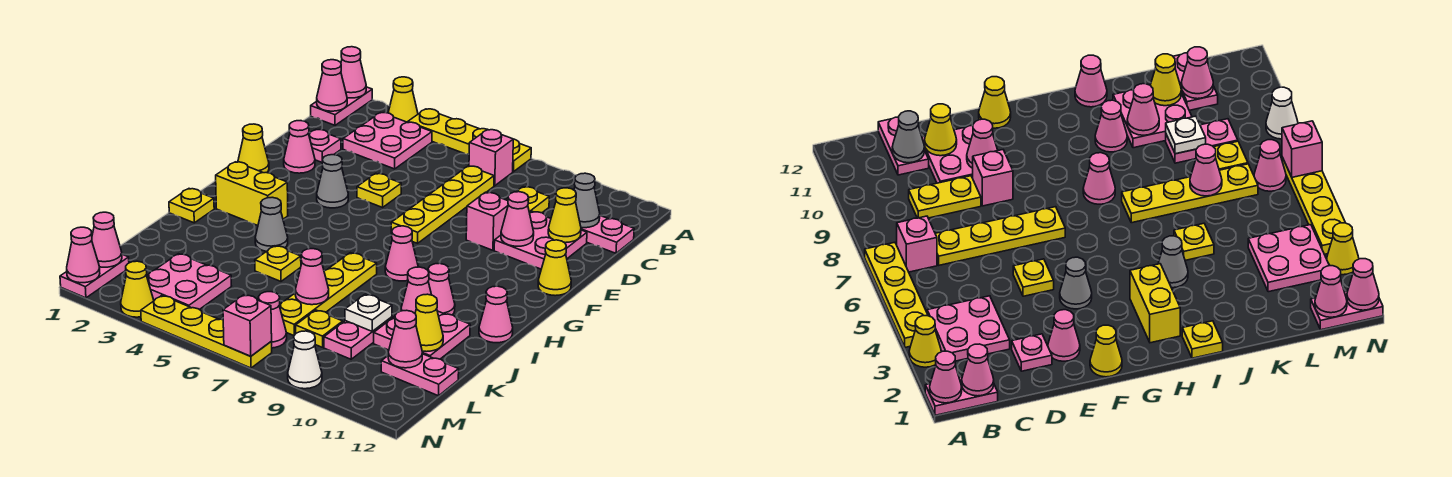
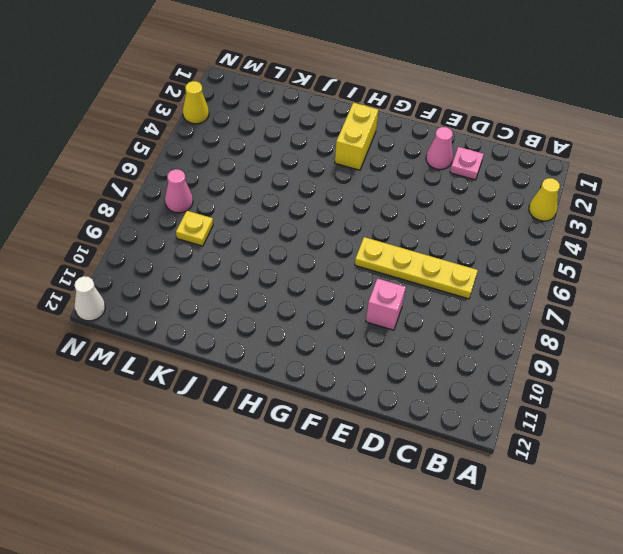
white cone N12 level 1 -> white cone N9 level 1
none -> pink plate A1:B1 level 1
none -> yellow plate A4:A7 level 1
none -> pink plate B3:C4 level 1
none -> pink brick B7 level 1

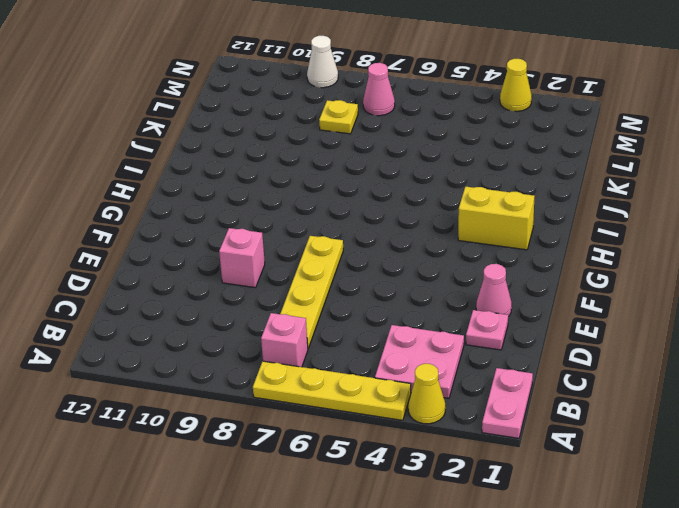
none -> yellow plate C9:D9 level 1
none -> pink plate C11:C12 level 1
none -> pink plate D10:E11 level 1
none -> yellow plate E5 level 1

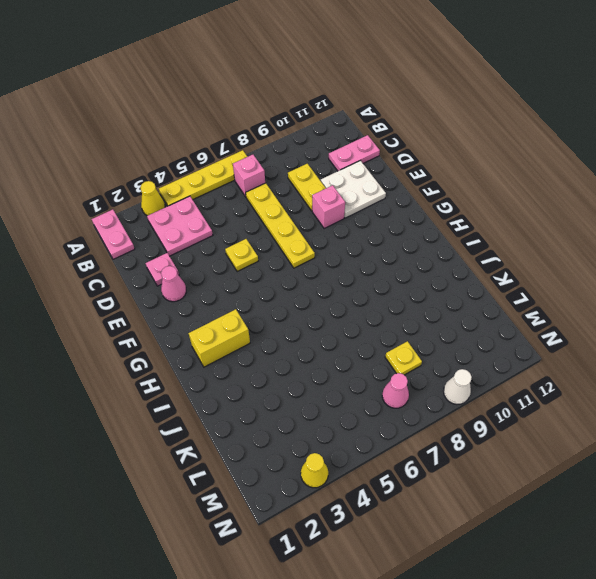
white plate D10:E11 level 1 -> pink plate D10:E11 level 1
none -> yellow cone F1 level 1
none -> grey cone F4 level 1
none -> yellow cone F12 level 1
none -> pink cone H8 level 1

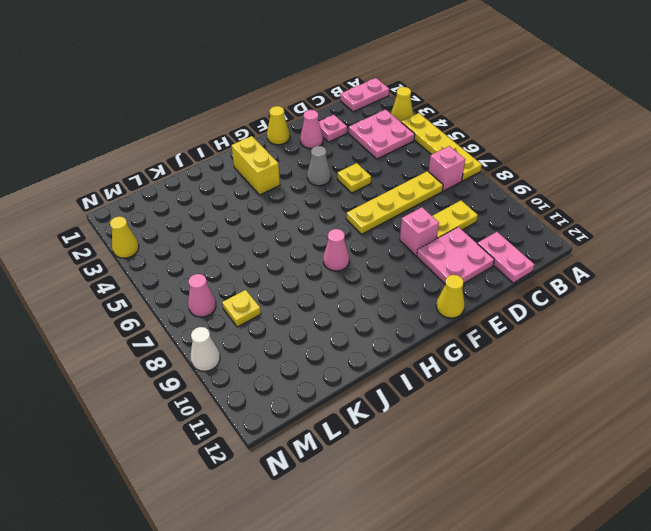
none -> yellow plate I1 level 1
none -> grey cone I4 level 1
none -> yellow plate I7:L7 level 1
none -> pink cone I10 level 1

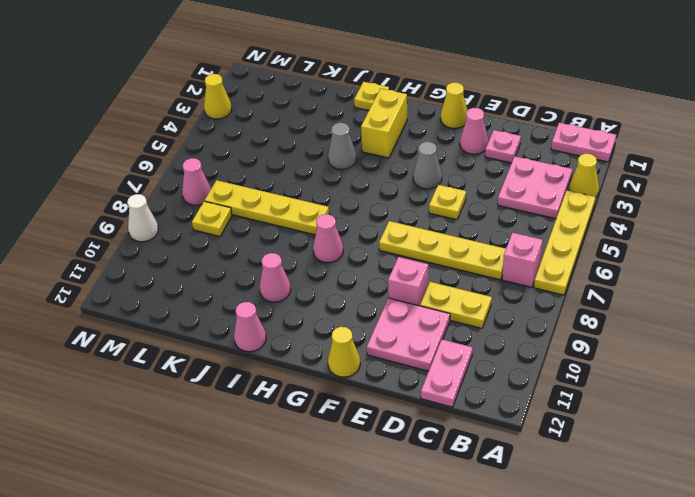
none -> yellow plate J5 level 1
none -> pink plate J10:K11 level 1
none -> pink plate K9:L9 level 1
none -> pink plate L3:M4 level 1

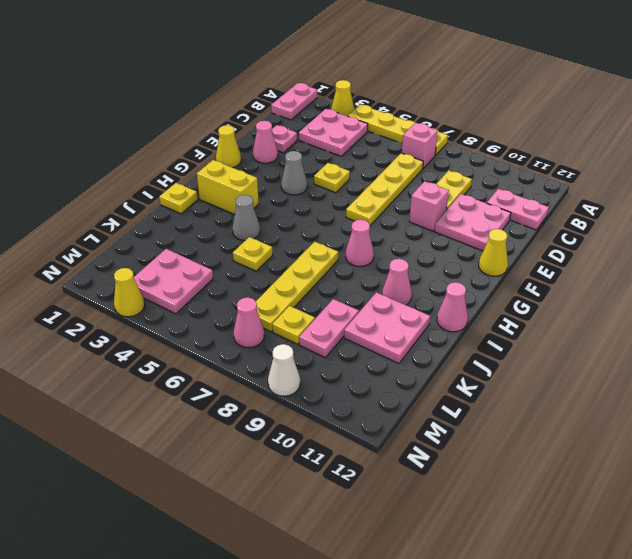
none -> pink plate L11:L12 level 1
none -> pink plate M1:N1 level 1
none -> yellow plate N4:N7 level 1
none -> pink cone A1 level 2

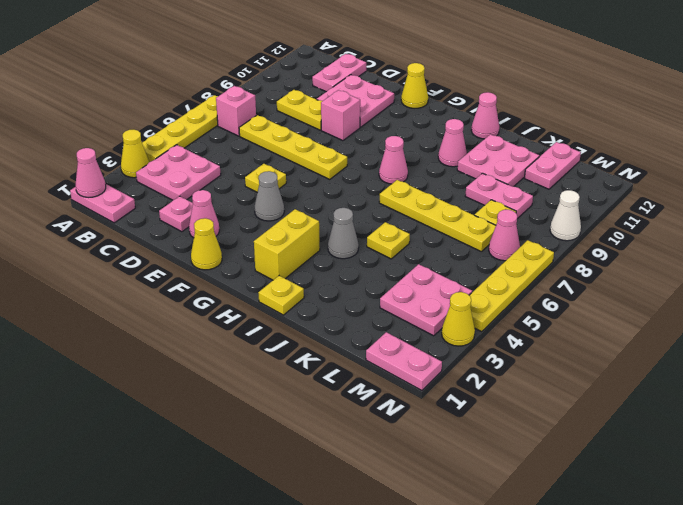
none -> pink cone B1 level 2
none -> grey cone C11 level 2
none -> yellow cone D11 level 2
none -> pink cone E10 level 2

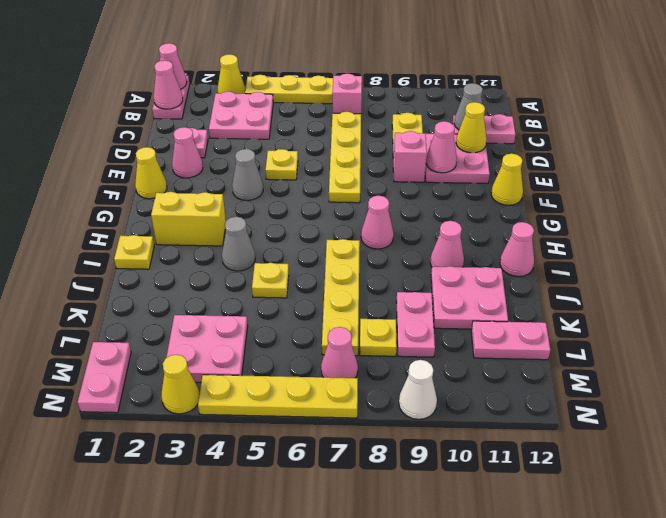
none -> pink cone J10 level 2
none -> pink cone K7 level 2
none -> white plate K9 level 2
none -> yellow cone K11 level 2

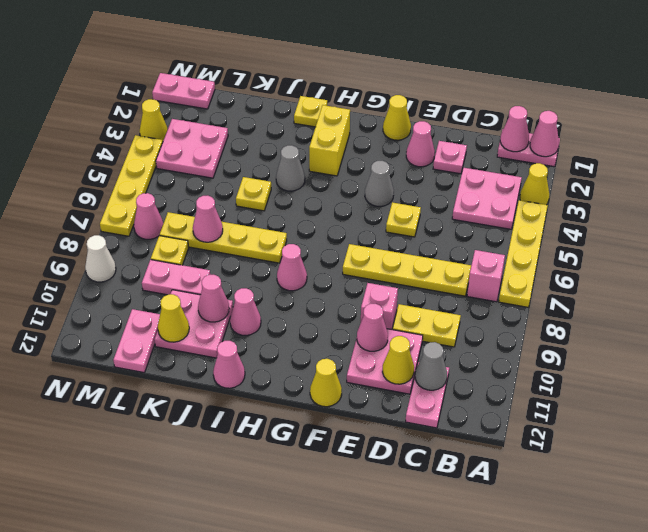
none -> white plate K9 level 2
none -> pink cone L11 level 2
none -> pink cone M1 level 2
none -> pink cone N1 level 2

